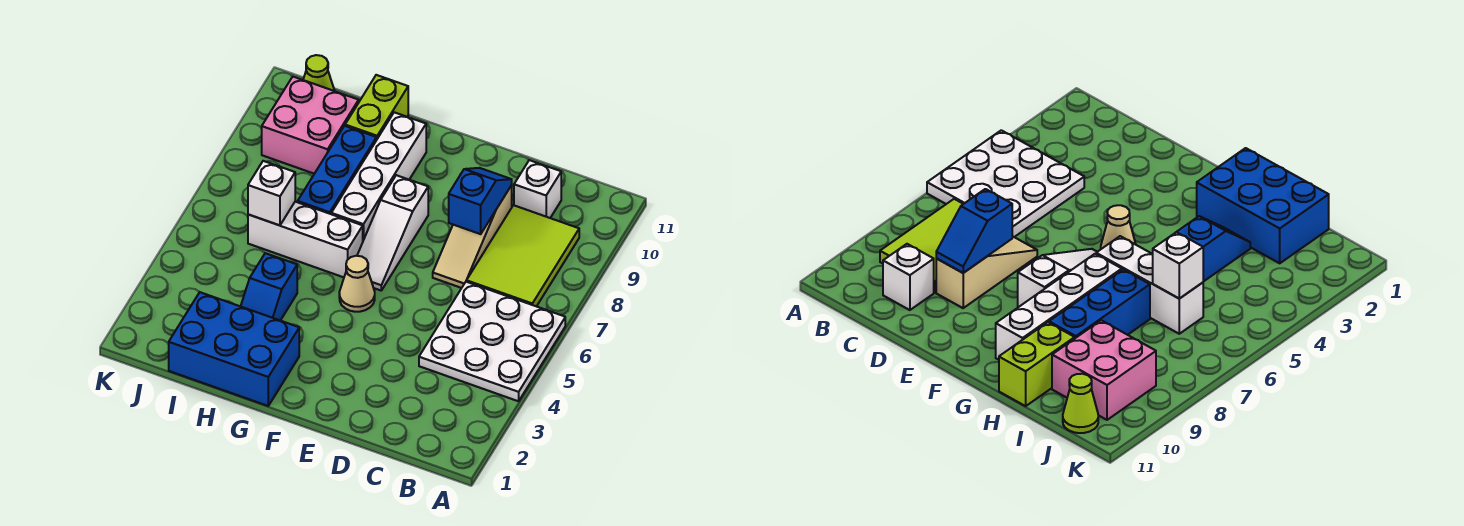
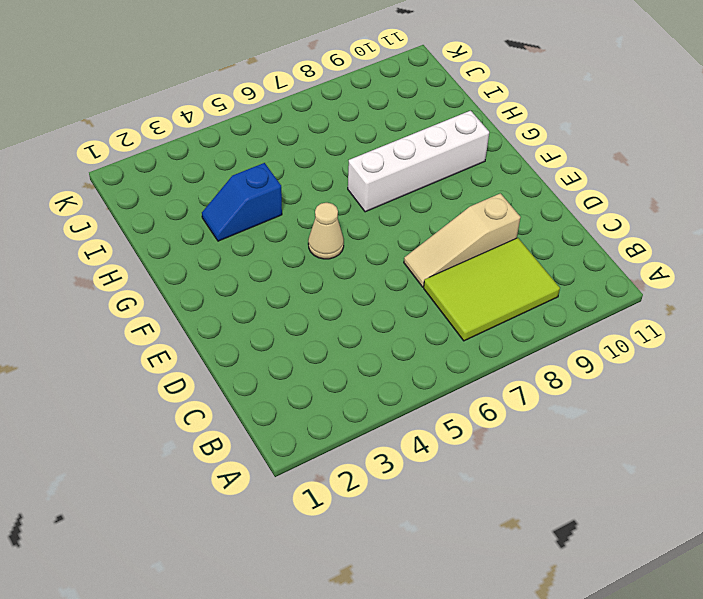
none -> white plate A4:C6 level 1
none -> white brick C10 level 1
none -> white slope F6:F8 level 1 top 8

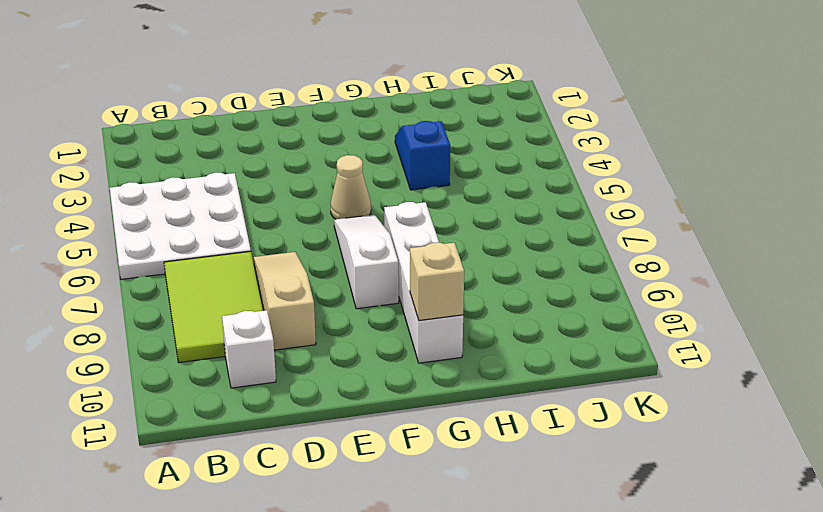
tan brick G10 level 2 -> none
none -> blue brick G1:I2 level 1
none -> white brick G6:I6 level 1
none -> blue brick H7:H9 level 1

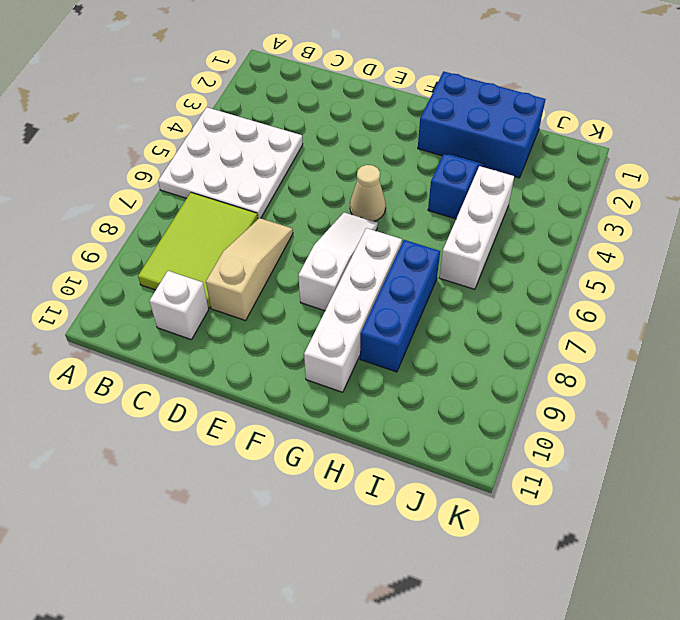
white brick I4:I6 level 1 -> white brick G6:I6 level 1
none -> lime brick H10:H11 level 1
none -> pink brick I9:J10 level 1
none -> lime cone J11 level 1

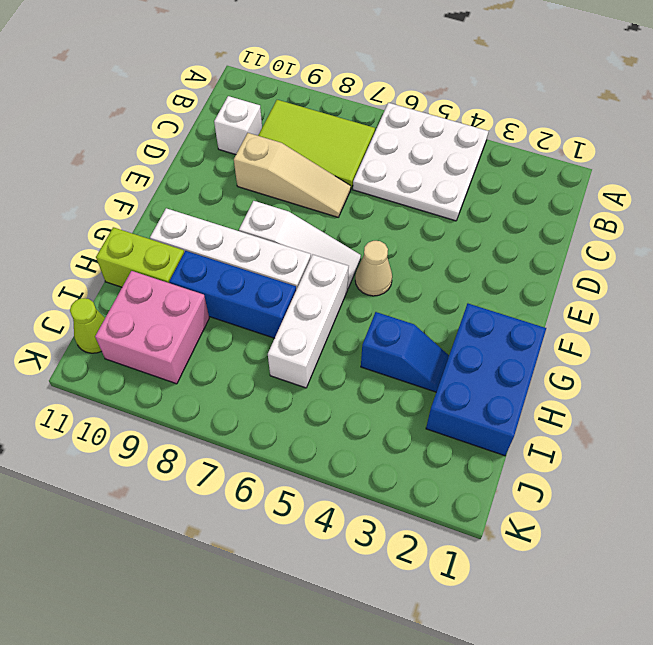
none -> blue slope D8:D9 level 2 top 8
none -> white brick I6 level 2

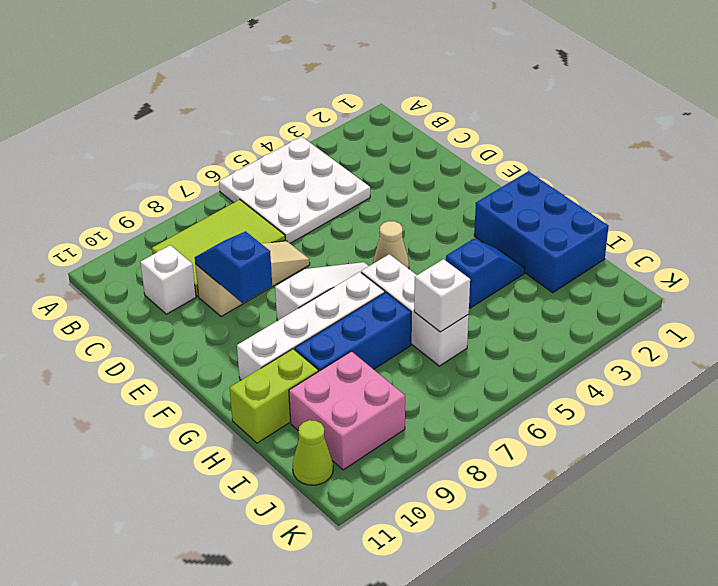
blue slope D9:E9 level 2 top E -> blue slope D8:D9 level 2 top 8

